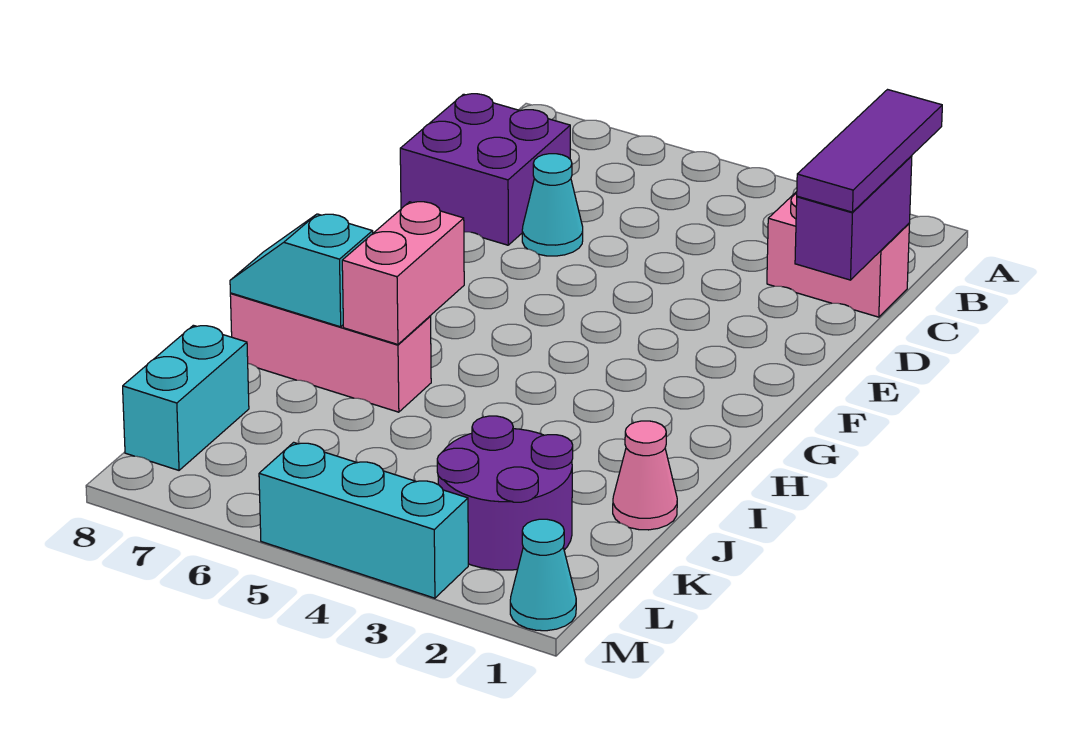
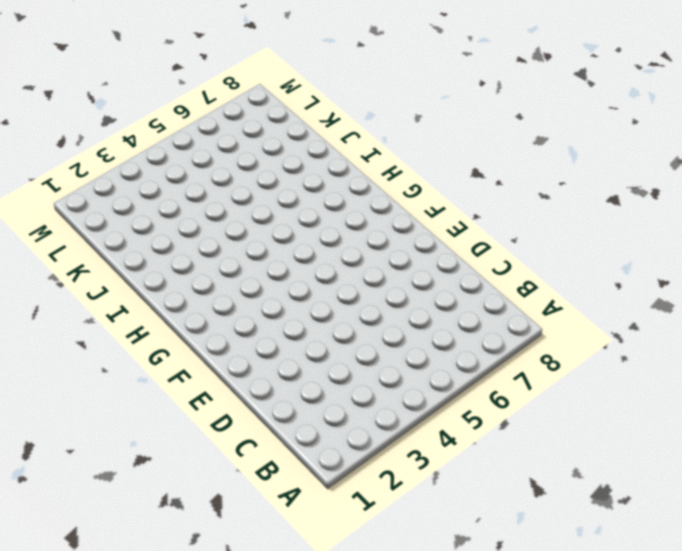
none -> pink brick C1:C2 level 1
none -> purple brick C7:D8 level 1
none -> cyan cone D6 level 1

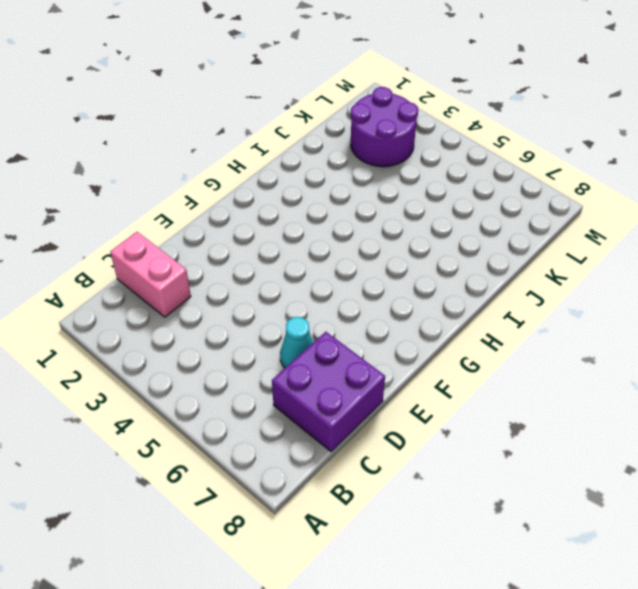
none -> pink brick I6:I8 level 1
none -> pink cone J1 level 1
none -> cyan brick K8:L8 level 1

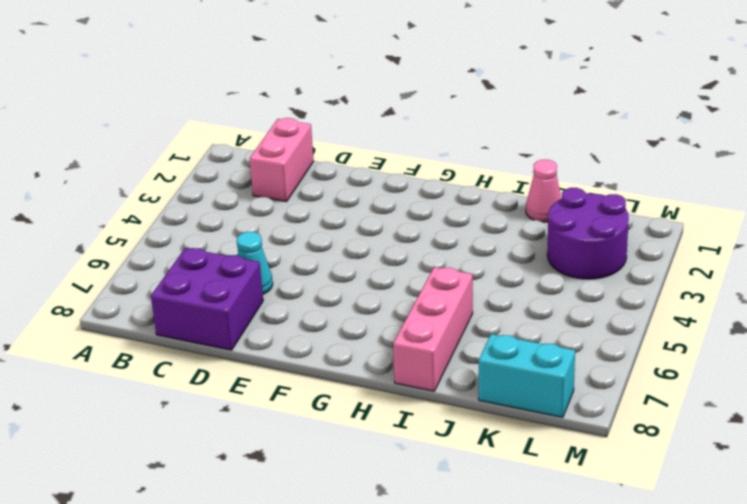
none -> cyan cone M1 level 1
none -> cyan brick M3:M5 level 1
none -> purple brick C1:D1 level 2

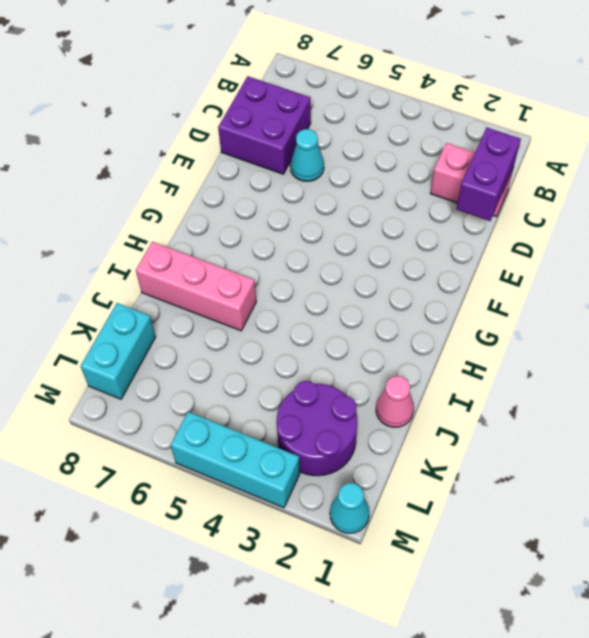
none -> pink brick H6:I6 level 2
none -> cyan slope I7:I8 level 2 top 7
none -> purple tile B1:D1 level 3

